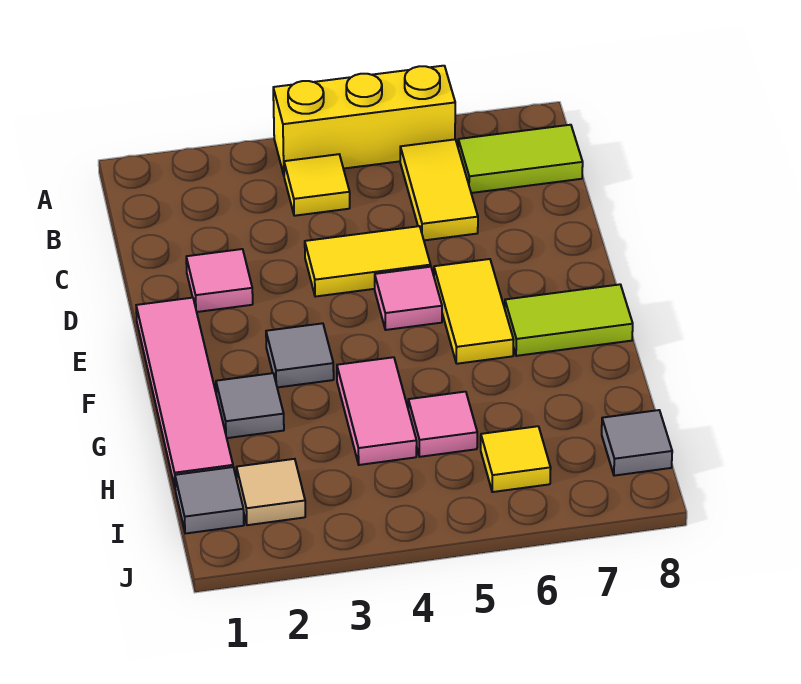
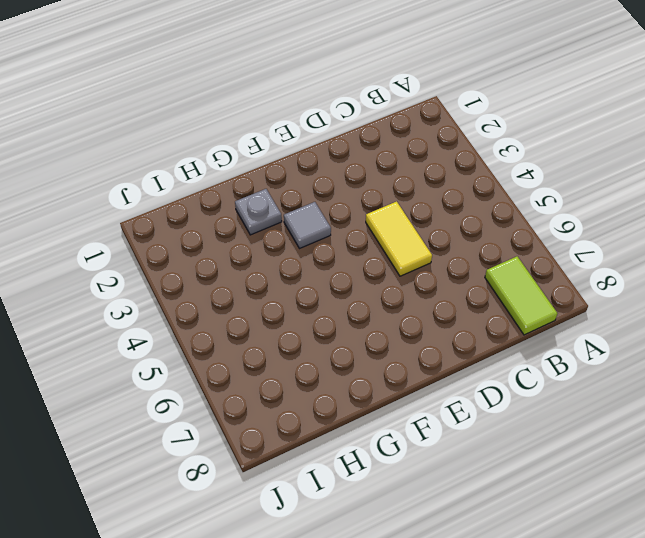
grey plate G2 level 1 -> grey tile G2 level 1
none -> yellow brick A4:A6 level 1
none -> yellow tile B4 level 1
none -> yellow tile B6:C6 level 1

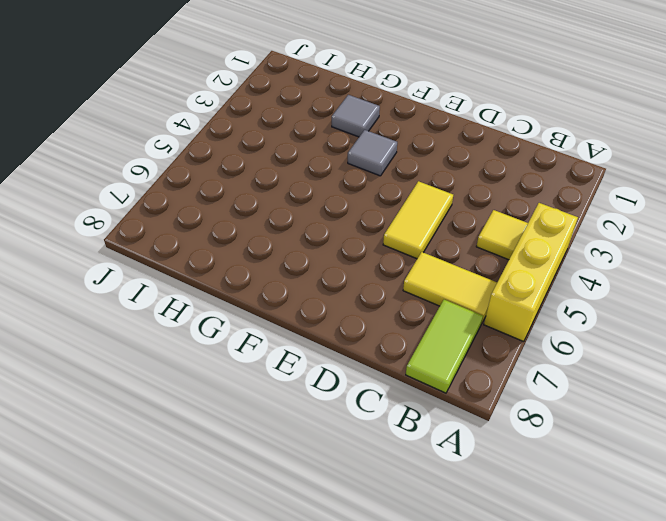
none -> pink tile D2 level 1
none -> pink tile E1:H1 level 1
none -> pink tile E5 level 1

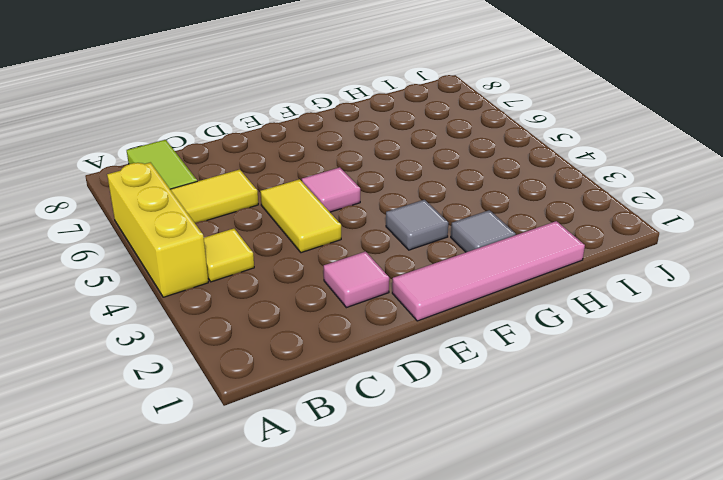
none -> yellow tile E6:F6 level 1
none -> lime tile F7:F8 level 1
none -> pink tile G4:H4 level 1

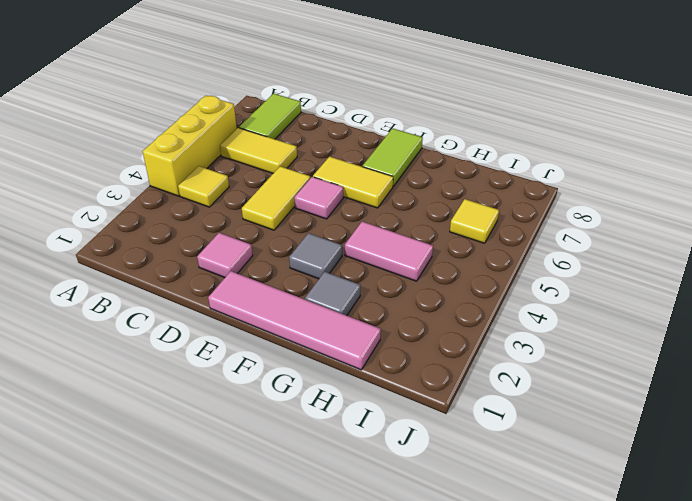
none -> pink tile H5 level 1
none -> grey tile I1 level 1
none -> tan tile I2 level 1

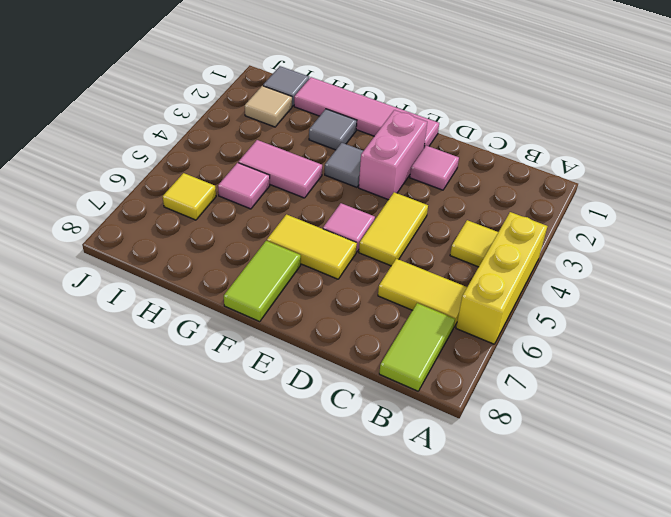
pink brick E2:E3 level 1 -> none
none -> grey tile I8 level 1

